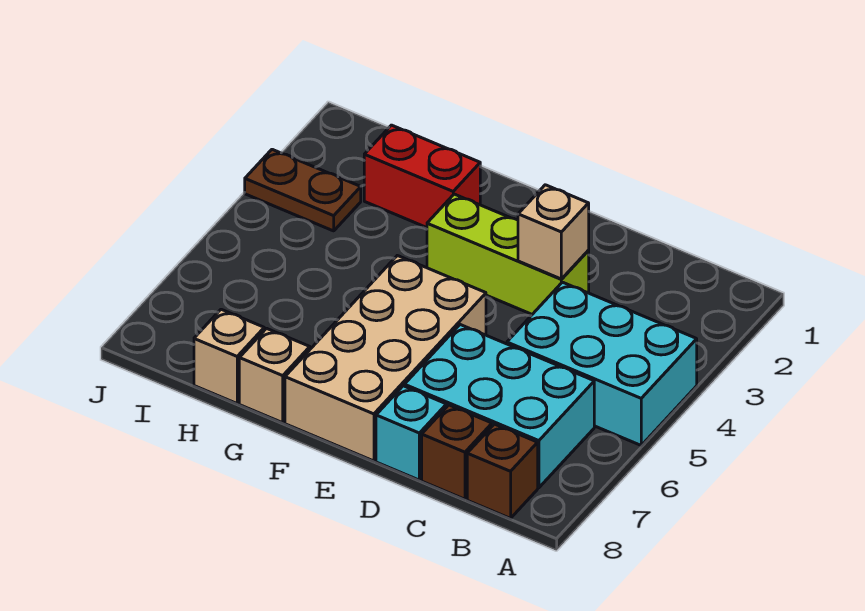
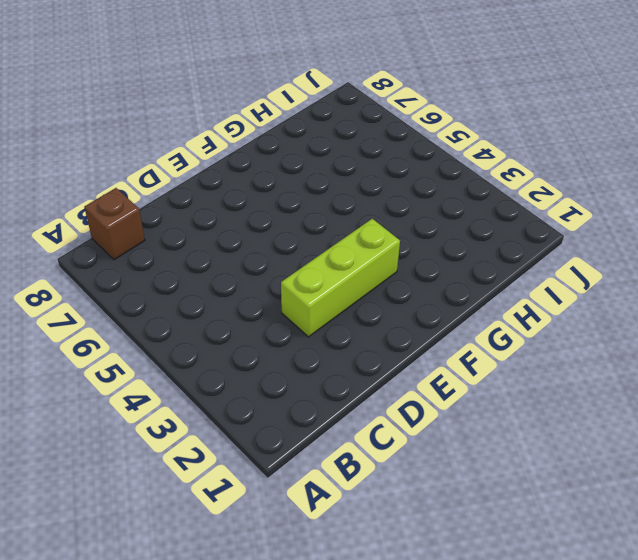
none -> cyan brick A4:C5 level 1
none -> cyan brick B6:D7 level 1
none -> brown brick C8 level 1

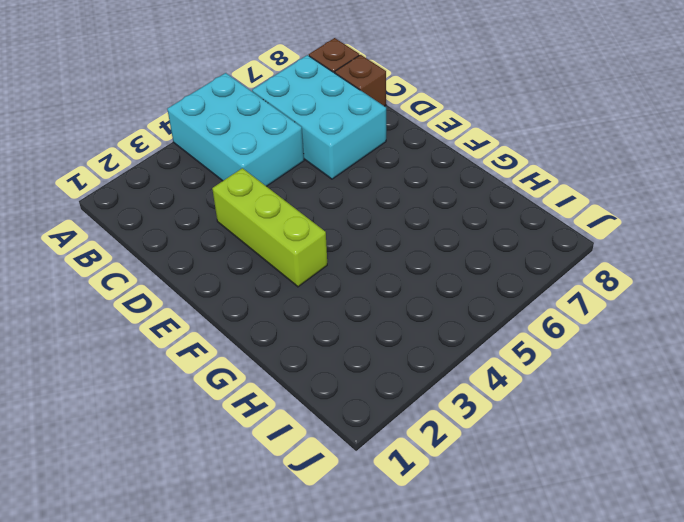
none -> cyan brick D8 level 1
none -> tan brick E5:F8 level 1
none -> red brick G2:H2 level 1

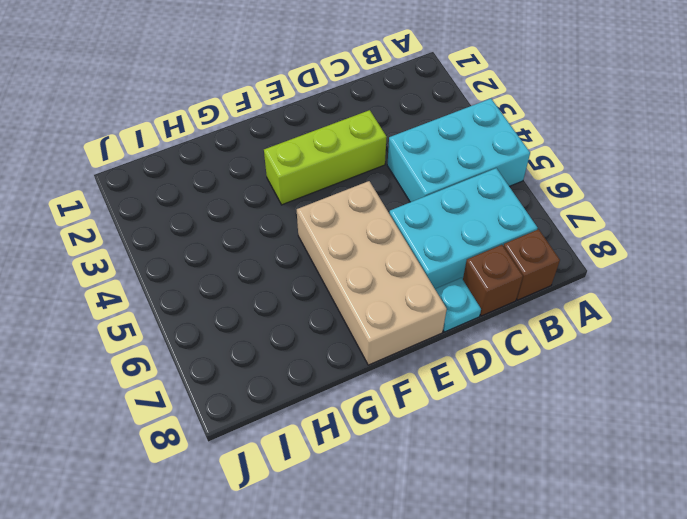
cyan plate D8 level 1 -> cyan brick D8 level 1
none -> red brick G2:H2 level 1
none -> tan brick G8 level 1
none -> tan brick H8 level 1

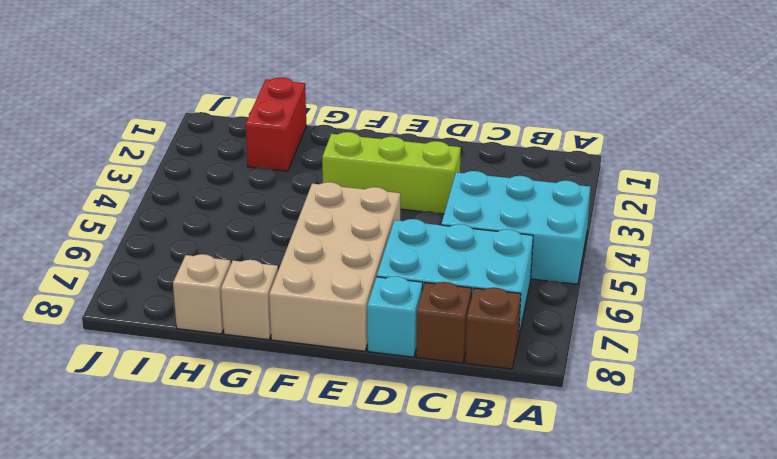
red brick H1:H2 level 1 -> red brick G2:H2 level 1
none -> brown plate I3:J3 level 1
none -> tan brick D3 level 2

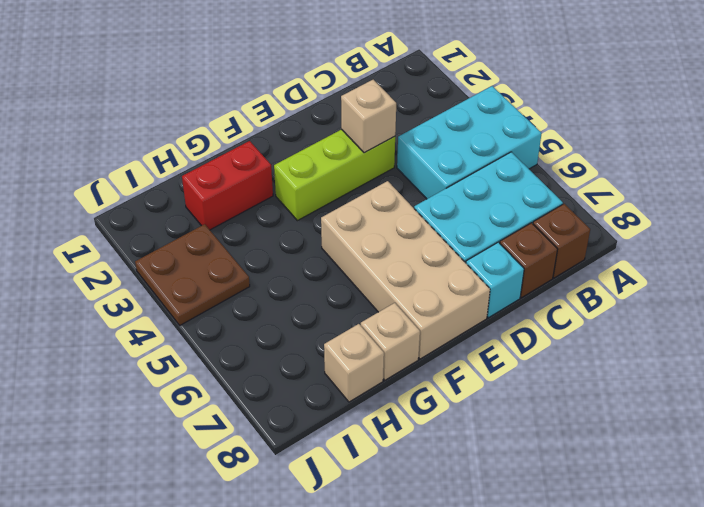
brown plate I3:J4 level 1 -> brown plate I3:J3 level 1

